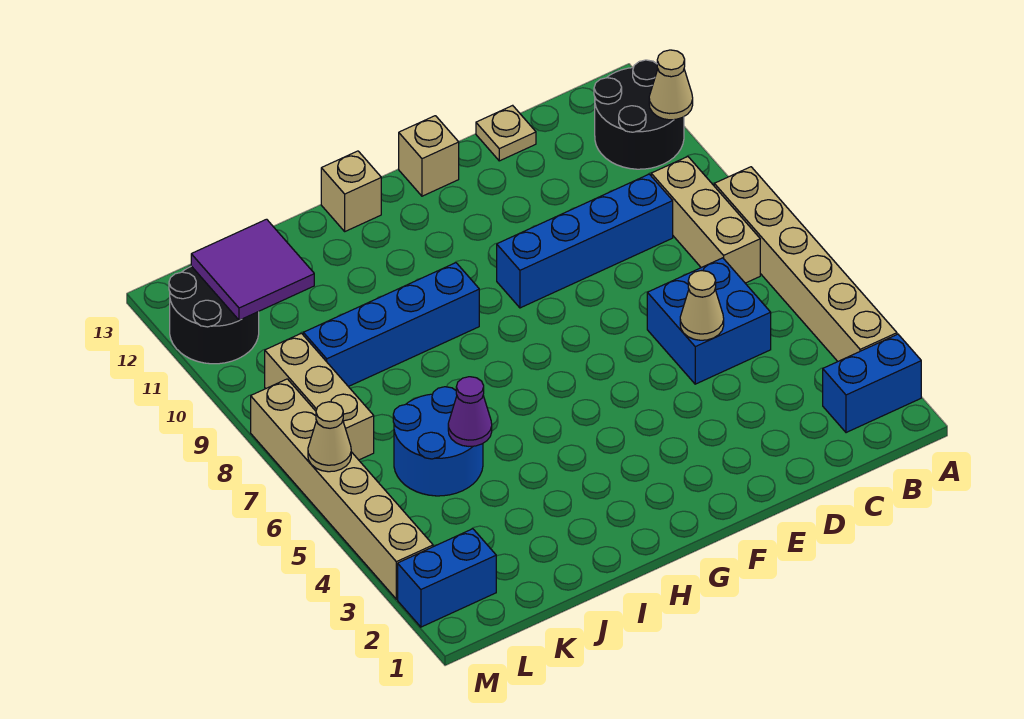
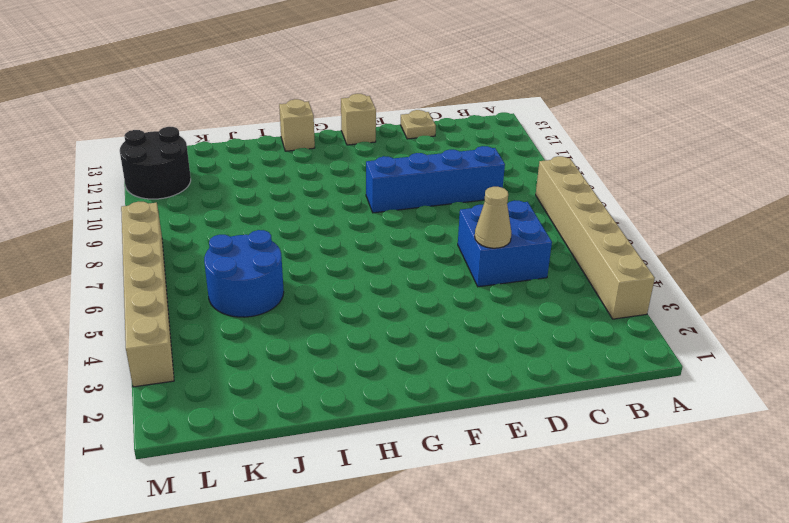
none -> blue brick A2:B2 level 1
none -> black round brick A11:B12 level 1
none -> tan brick B7:B9 level 1

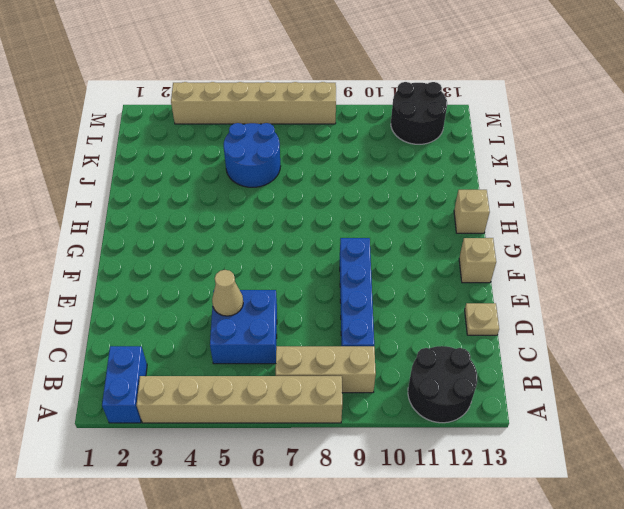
none -> blue brick H9:K9 level 1
none -> blue brick L2:M2 level 1
none -> tan brick L7:L9 level 1

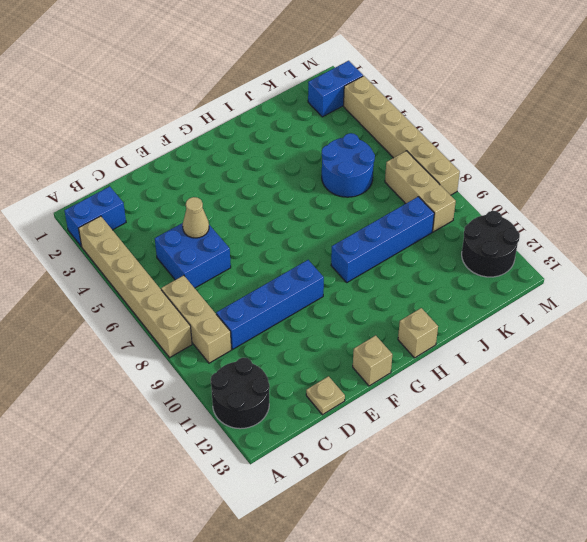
none -> tan cone A11 level 2
none -> purple cone J5 level 2
none -> purple tile K11:L12 level 2

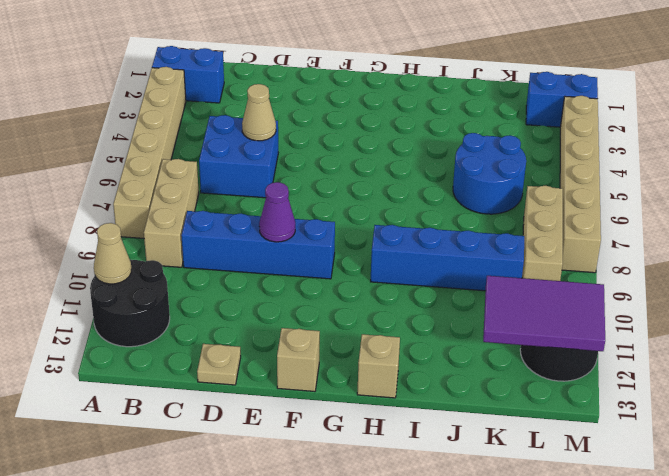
purple cone E9 level 2 -> purple cone J5 level 2
purple tile K11:M12 level 2 -> purple tile K11:L12 level 2
none -> tan cone M6 level 2

